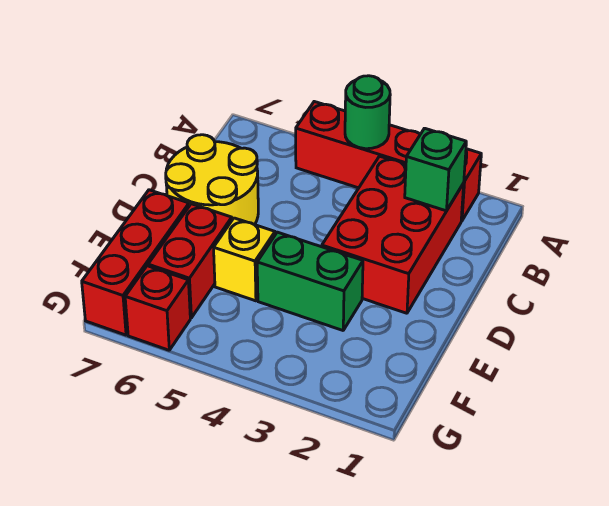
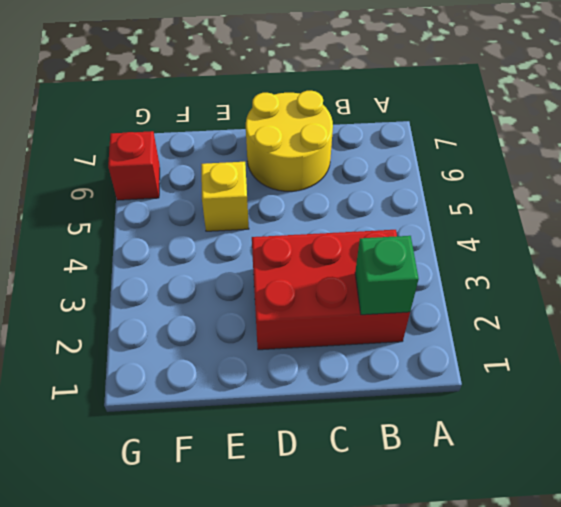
none -> red brick A2:A5 level 1
none -> green brick E3:E4 level 1

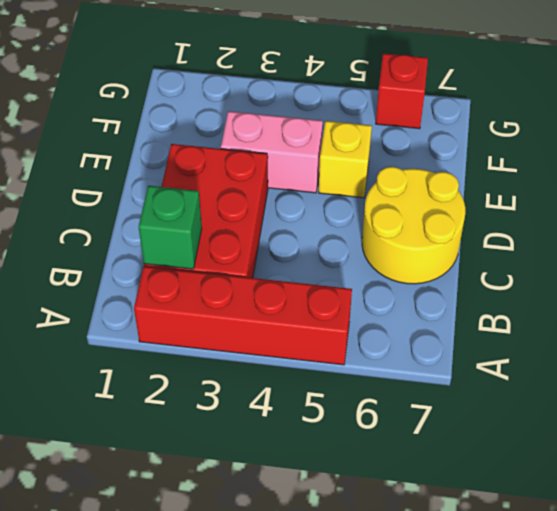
pink brick E3:E4 level 1 -> green brick E3:E4 level 1
none -> red brick E6:F6 level 1
none -> red brick E7:G7 level 1

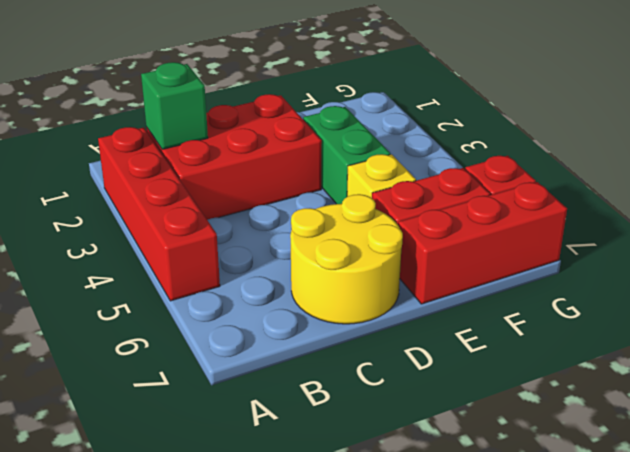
none -> green round brick A4 level 2

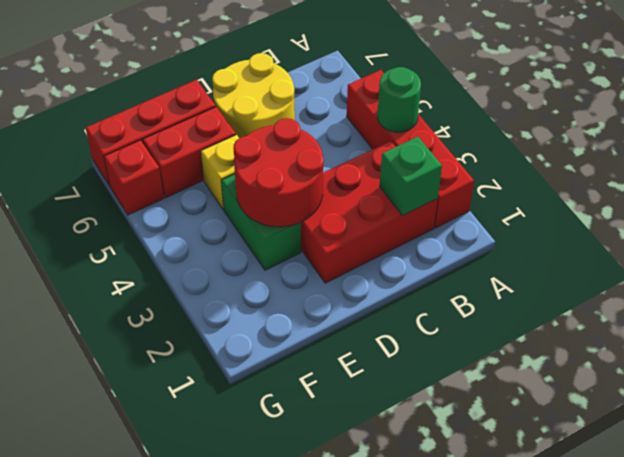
red round brick D3:E4 level 2 -> none

